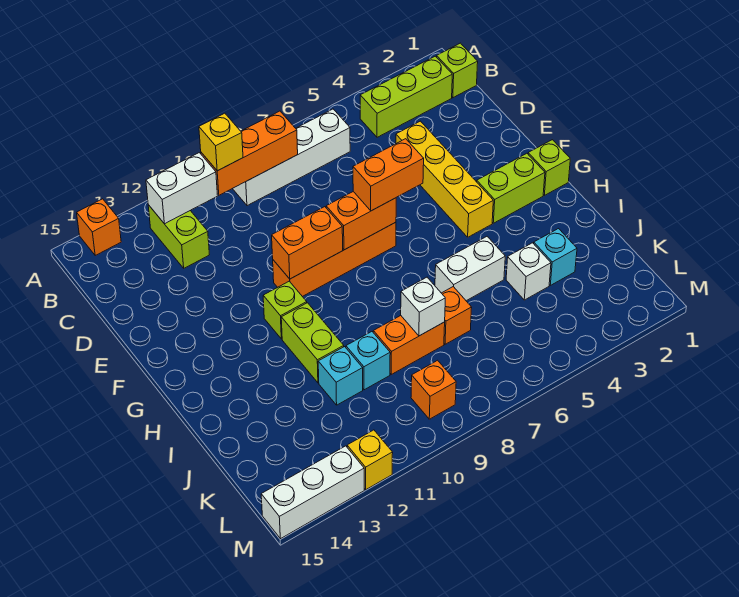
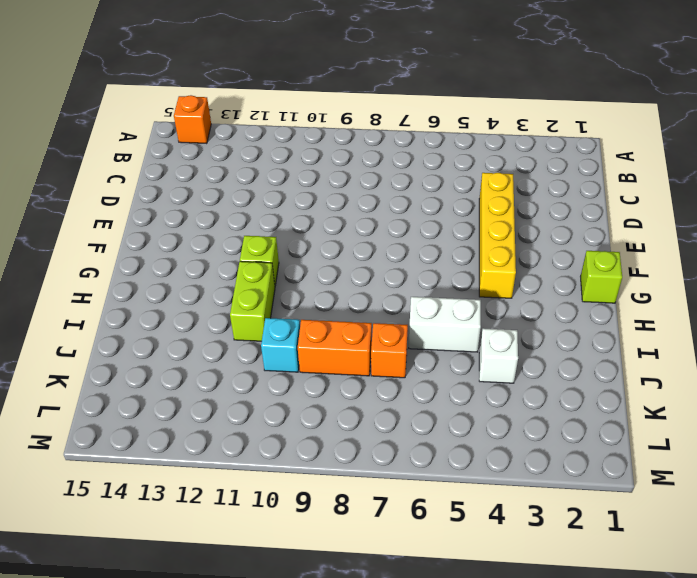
none -> lime brick B1 level 1
none -> lime brick B2:B4 level 1
none -> white brick B6:B9 level 1

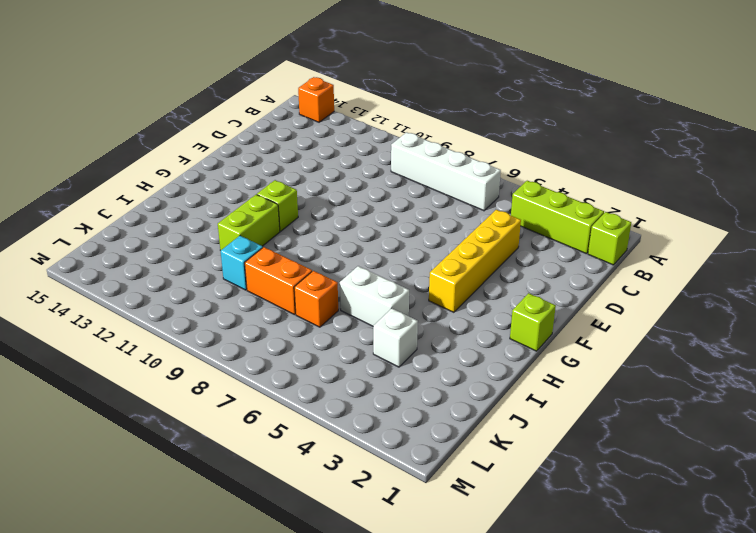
none -> lime brick B12:C12 level 1
none -> orange brick F7:F10 level 1
none -> lime brick G2:G3 level 1

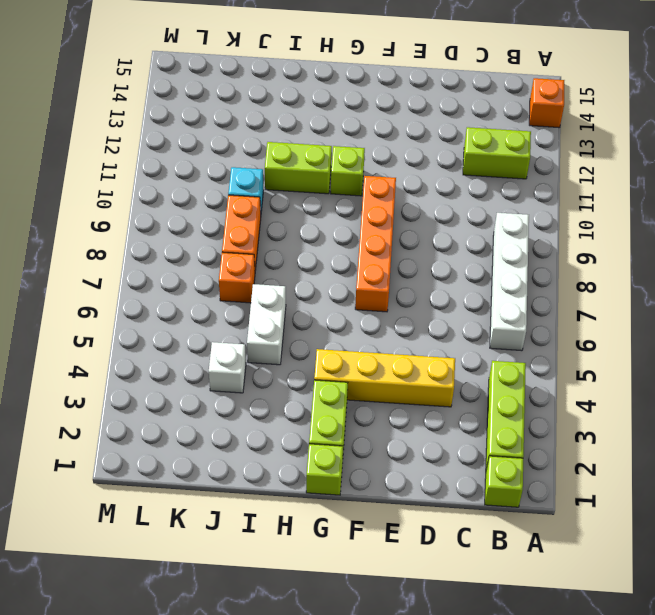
none -> cyan brick J3 level 1
none -> cyan brick J11 level 1
none -> orange brick L9 level 1

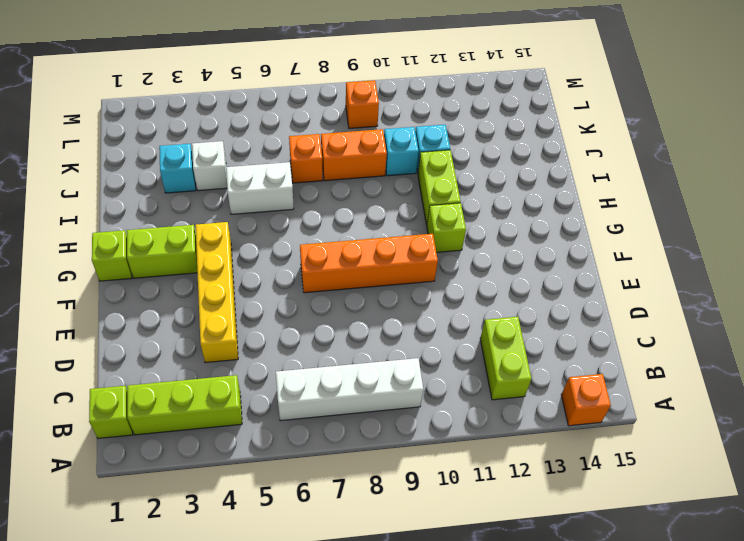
none -> yellow brick M12 level 1
none -> white brick M13:M15 level 1
none -> orange brick B8:B10 level 2

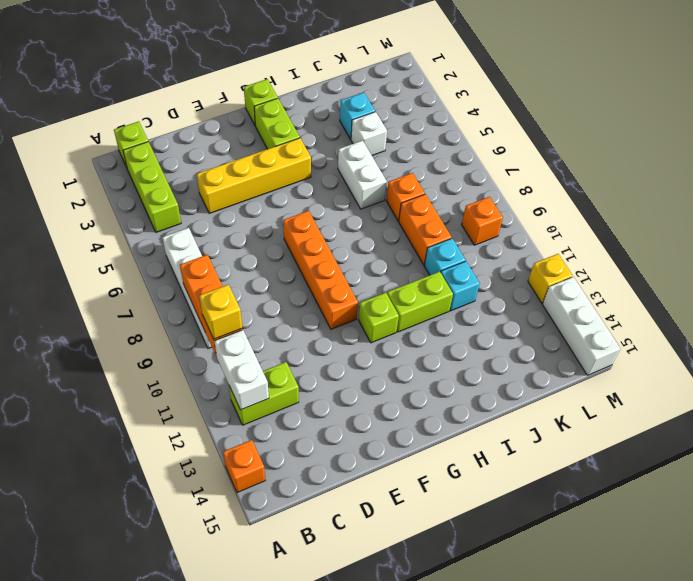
none -> orange brick F7:F8 level 2
none -> orange brick F9:F10 level 2
none -> white brick J8 level 2

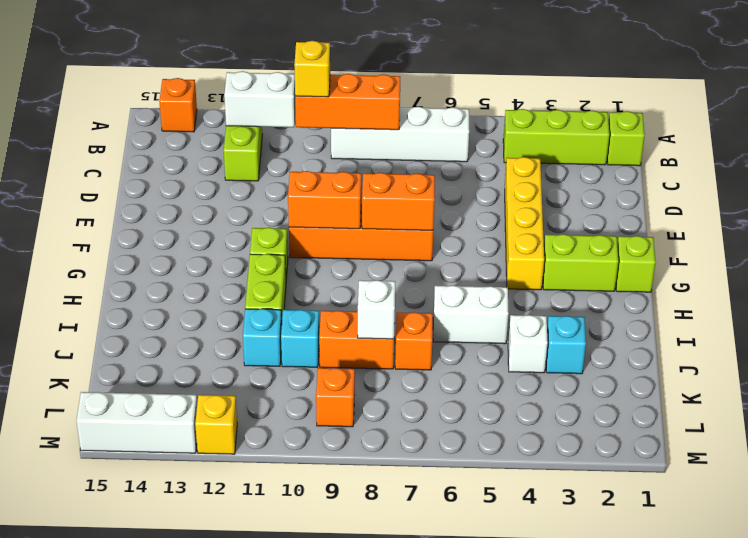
none -> orange brick F6:F7 level 3

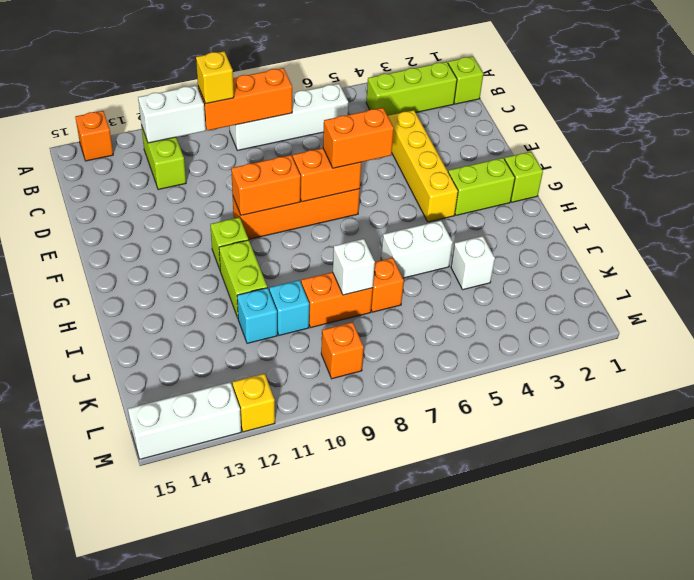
none -> cyan brick J3 level 1

